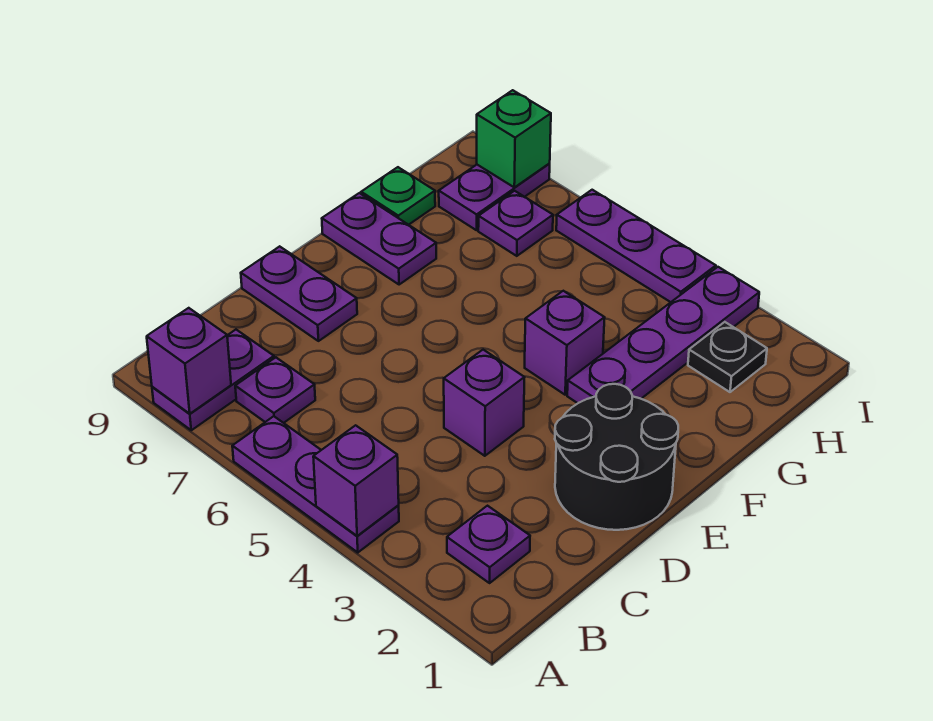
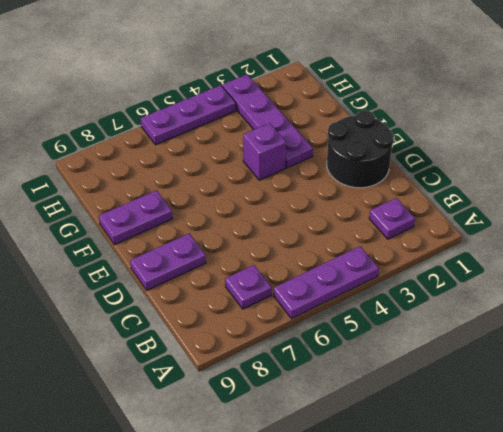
none -> purple plate A8:B8 level 1
none -> purple brick D4 level 1
none -> green plate G9 level 1

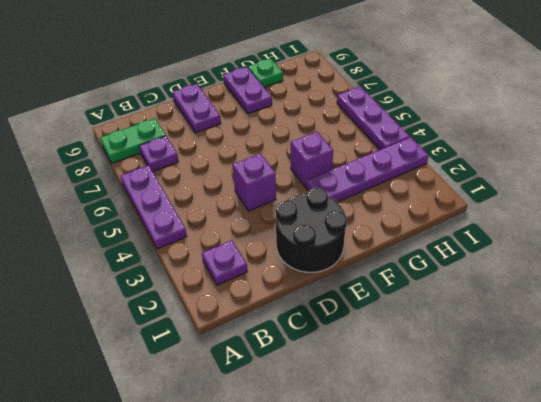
green plate A8:B8 level 1 -> purple plate A8:B8 level 1
none -> black plate H2 level 1
none -> purple plate H7 level 1
none -> purple plate H8:I8 level 1

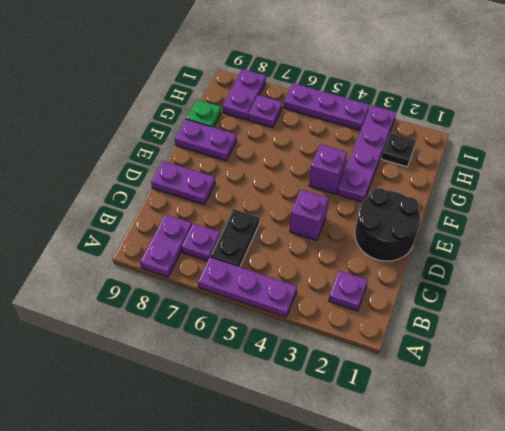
black plate B6:C6 level 1 -> none
none -> purple brick A4 level 2
none -> purple brick A8 level 2
none -> green brick I8 level 2

